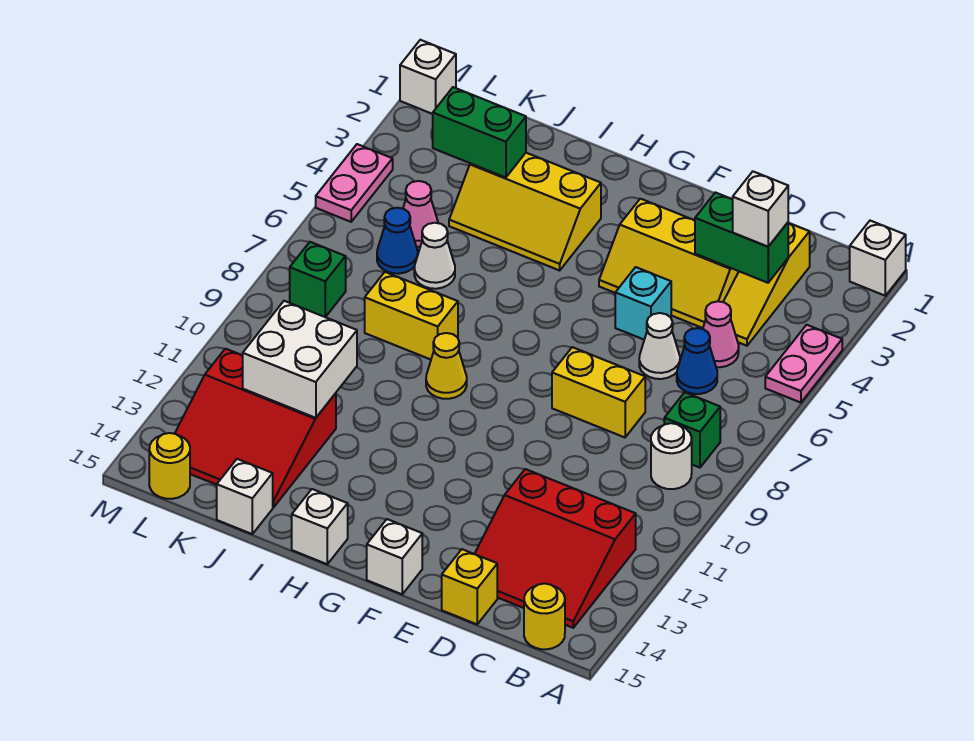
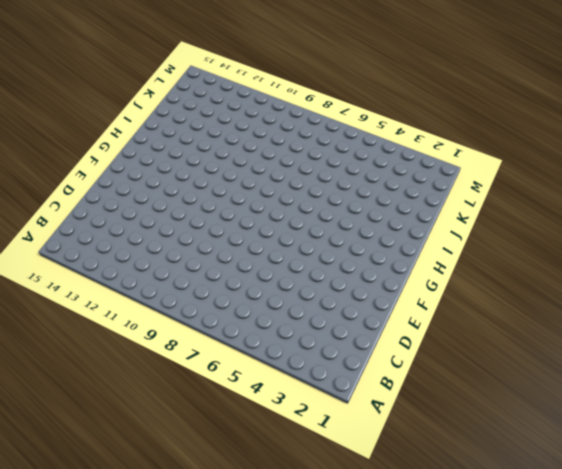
none -> white brick A1 level 1
none -> pink plate A4:A5 level 1
none -> green brick B8 level 1
none -> white round brick B9 level 1

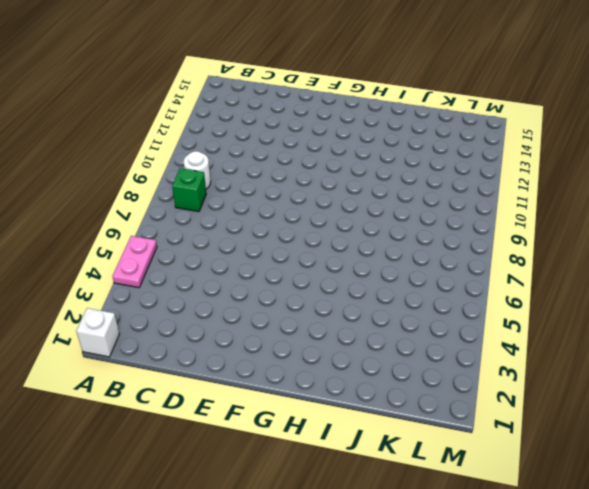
none -> red slope B12:D14 level 1 top 12
none -> yellow round brick B15 level 1
none -> yellow slope C2:C4 level 1 top 2
none -> pink cone C5 level 1

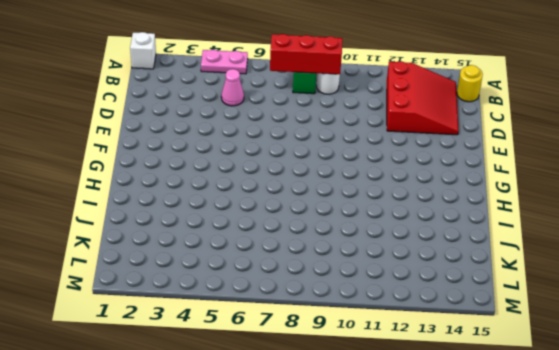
red brick B7:B9 level 2 -> none
none -> yellow slope C2:C4 level 1 top 2
none -> blue cone C6 level 1
none -> yellow slope D3:F4 level 1 top 3
none -> white cone D6 level 1

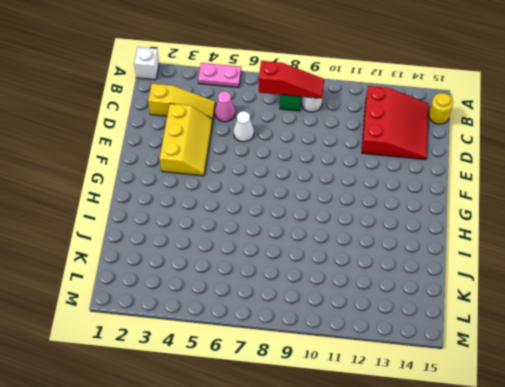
red slope B7:B9 level 2 top 7 -> none
none -> blue cone C6 level 1
none -> yellow brick D8:E8 level 1
none -> yellow brick D15 level 1
none -> cyan brick E5 level 1

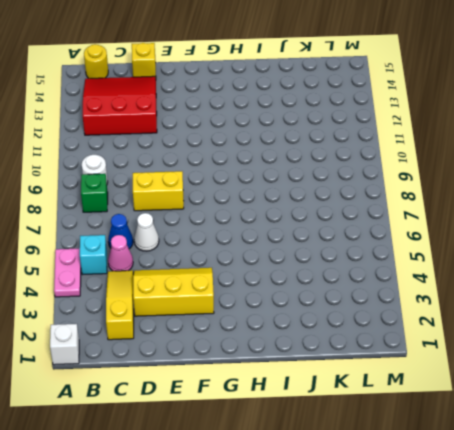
cyan brick B5 level 1 -> cyan brick E5 level 1
none -> white brick F15 level 1
none -> yellow slope H3:J4 level 1 top 3
none -> yellow cone H9 level 1
none -> white brick H15 level 1

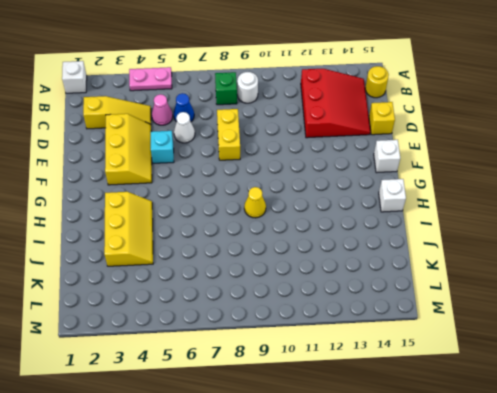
none -> yellow brick I8:J8 level 1
none -> white cone J6 level 1
none -> red slope J12:L14 level 1 top 12
none -> white brick J15 level 1

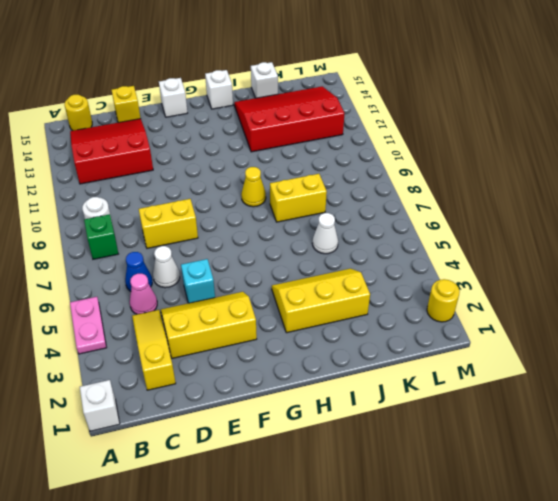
red slope I12:L14 level 1 top 12 -> red slope J12:L14 level 1 top 12
yellow round brick M2 level 1 -> yellow round brick L15 level 1
none -> pink cone K5 level 1
none -> blue cone K6 level 1
none -> green brick L8 level 1
none -> white brick M1 level 1

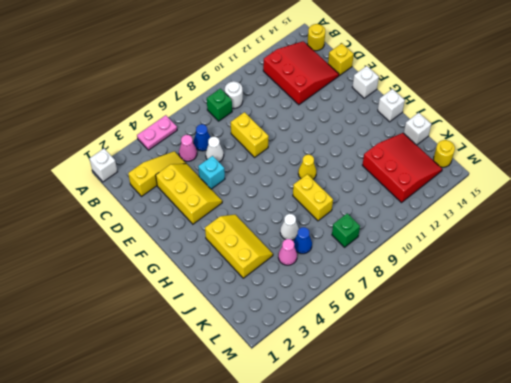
none -> white brick M1 level 1
none -> pink plate M4:M5 level 1
none -> green brick C3:D3 level 2
none -> green brick J3:K3 level 2

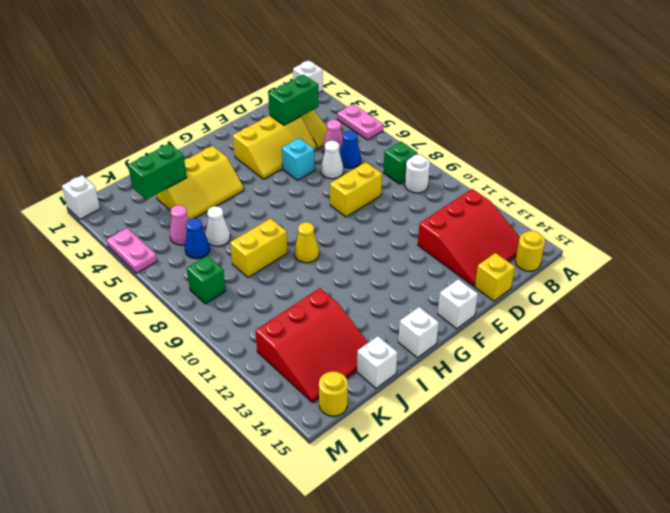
none -> white brick J11:K12 level 2
none -> white brick C3 level 3

